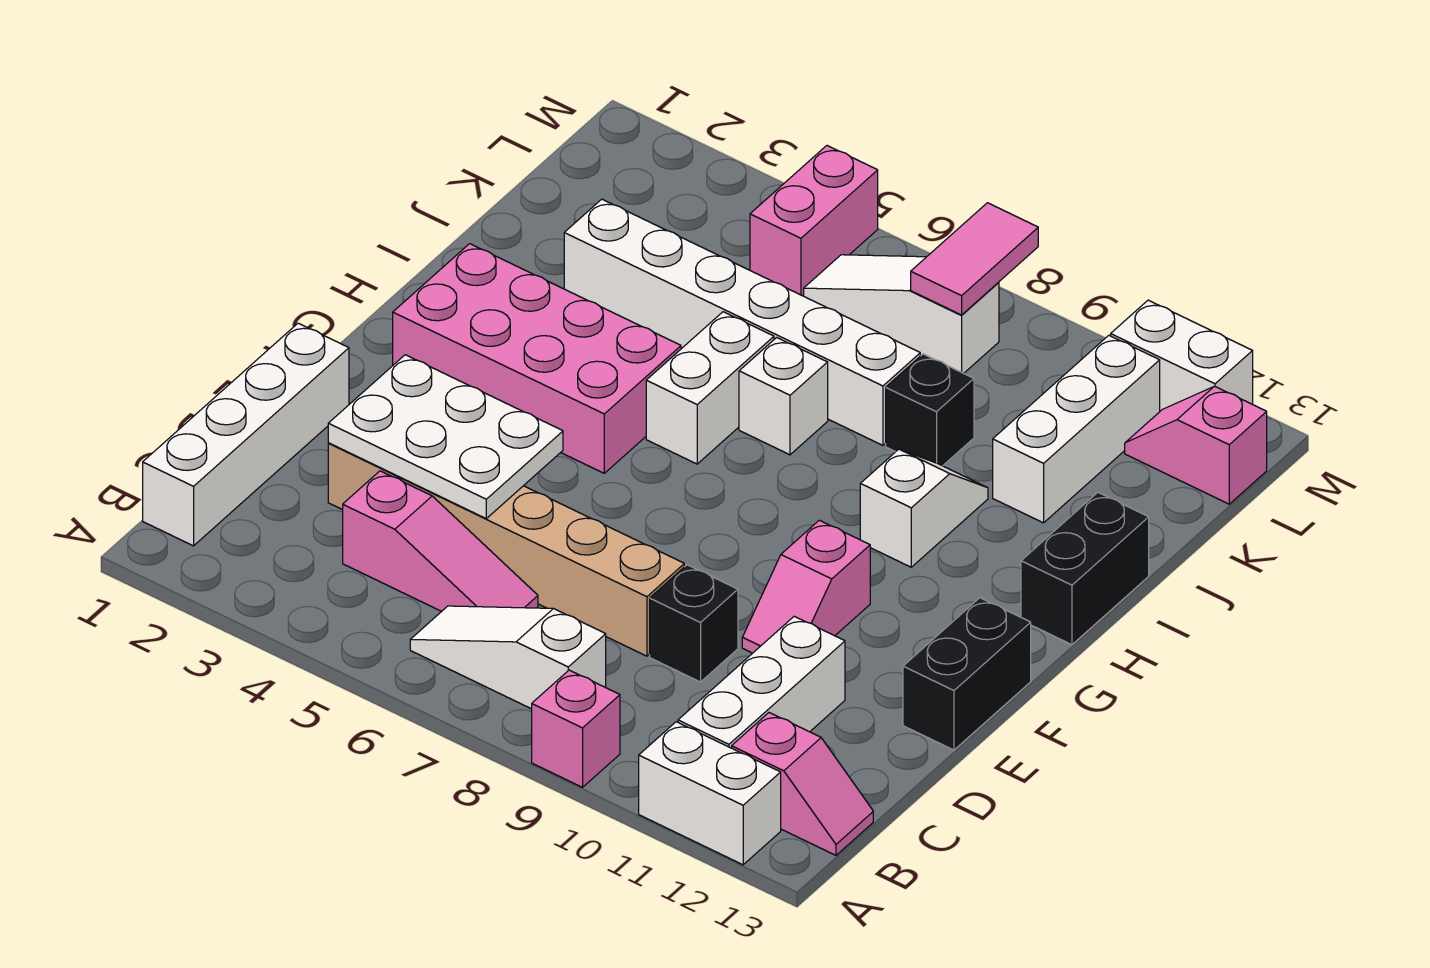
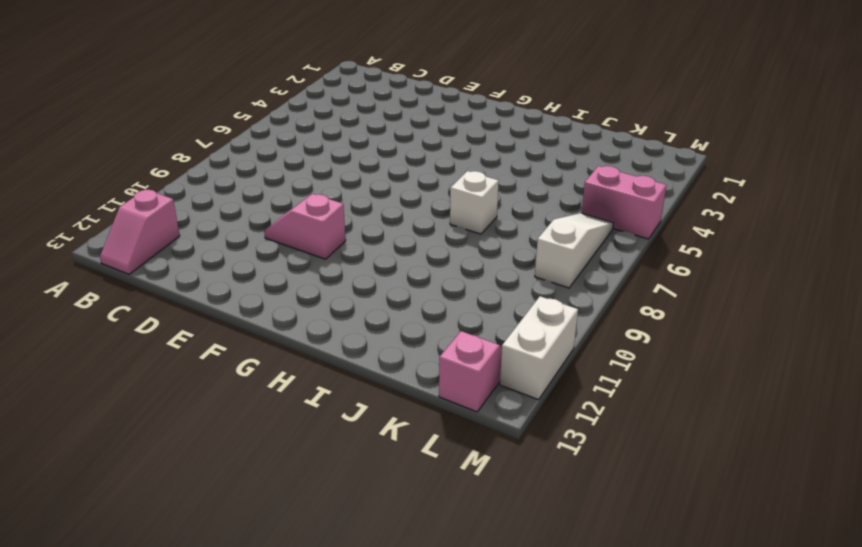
none -> pink brick A9 level 1
none -> white brick A11:A12 level 1
none -> white brick B1:E1 level 1

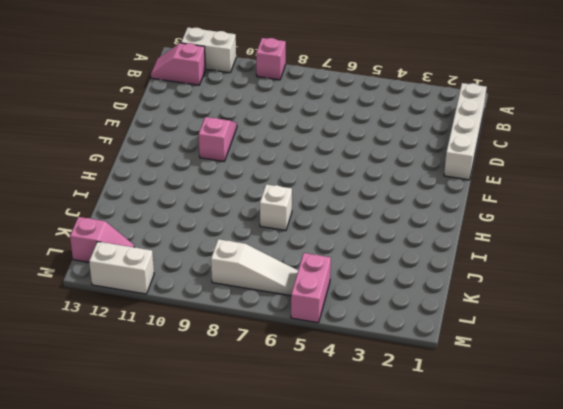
none -> white slope B6:B8 level 1 top 8
none -> white brick B11:D11 level 1
none -> pink slope C4:C6 level 1 top 4

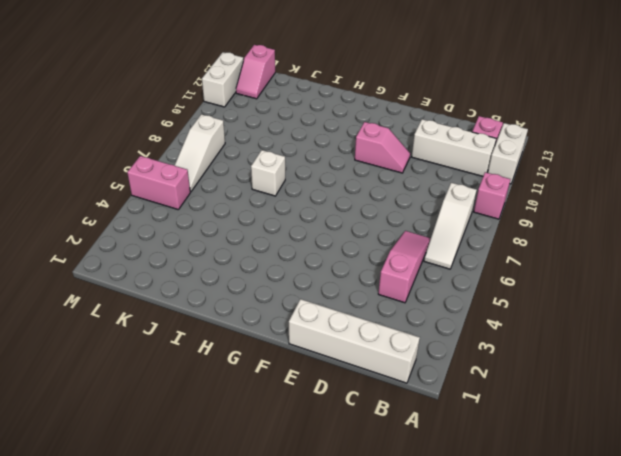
none -> tan brick D3:D8 level 1
none -> black brick D9 level 1
none -> black brick E13:F13 level 1

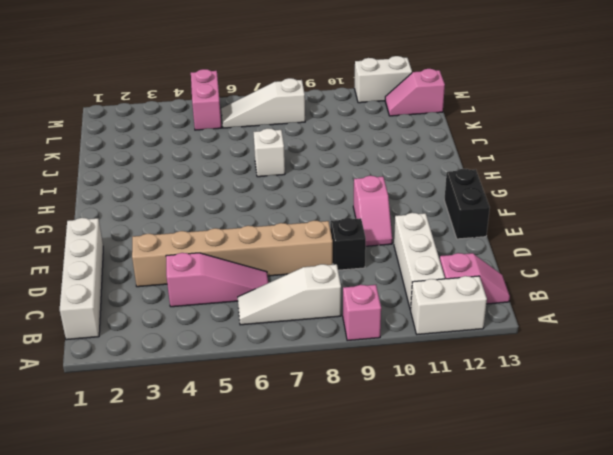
none -> pink brick G2:H5 level 1
none -> white brick H6:I6 level 1
none -> white slope H10:I10 level 1 top H

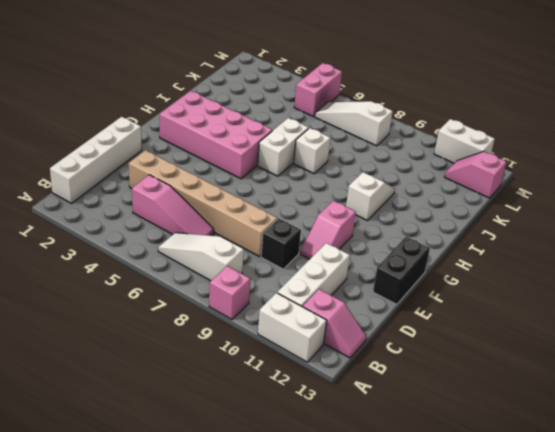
none -> black brick H13:I13 level 1
none -> white brick J3:J8 level 1
none -> black brick J9 level 1

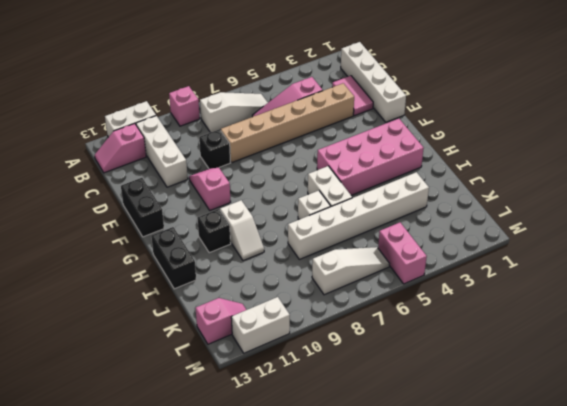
pink tile C2:D2 level 1 -> pink tile L8:M8 level 2
black brick H11 level 1 -> black brick J9 level 1
none -> white brick J11:L11 level 1
none -> white plate D3:E5 level 2

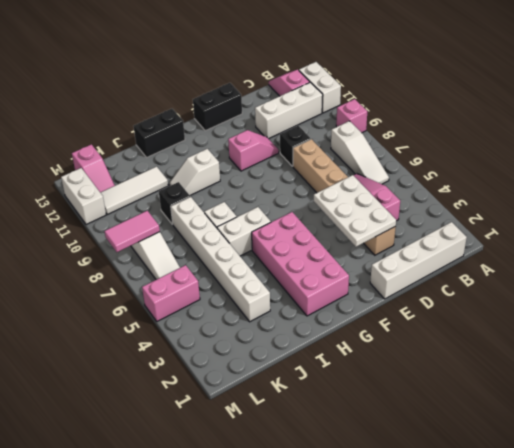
white tile J11:L11 level 1 -> white brick J11:L11 level 1

